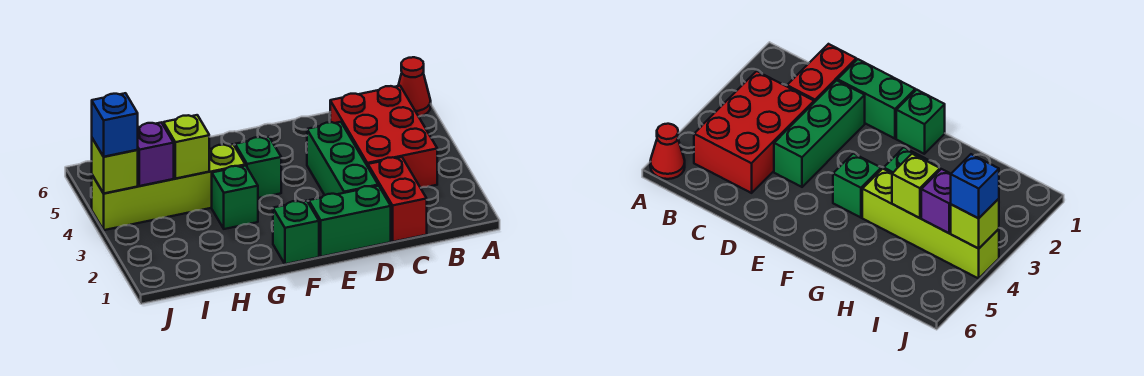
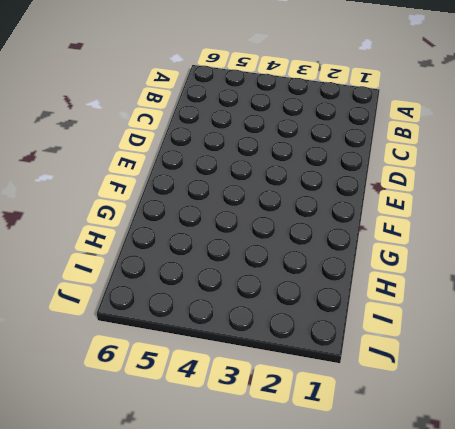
none -> red cone A6 level 1
none -> red brick B3:C5 level 1
none -> red brick C1:C2 level 1

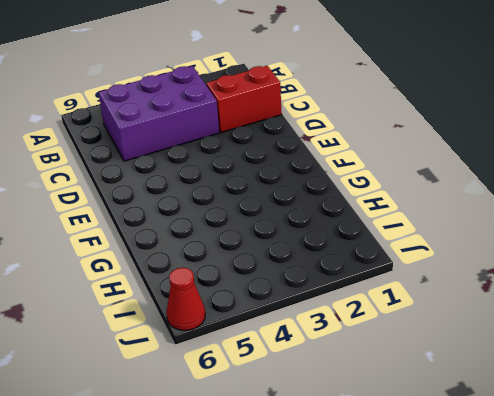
purple brick B3:C5 level 1 -> red brick B3:C5 level 1
red cone J6 level 1 -> red cone A6 level 1
none -> green brick D1:E1 level 1
none -> green brick D2:D4 level 1
none -> green brick F1 level 1

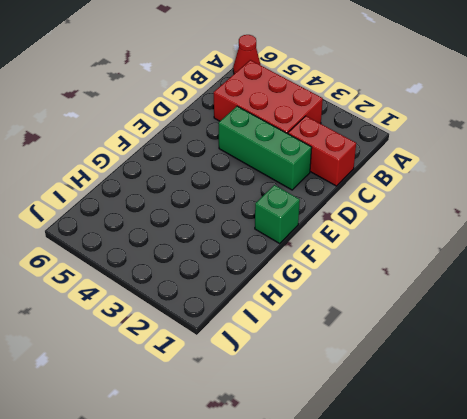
none -> green brick D1:E1 level 1
none -> green brick F4 level 1
none -> green brick G3 level 1

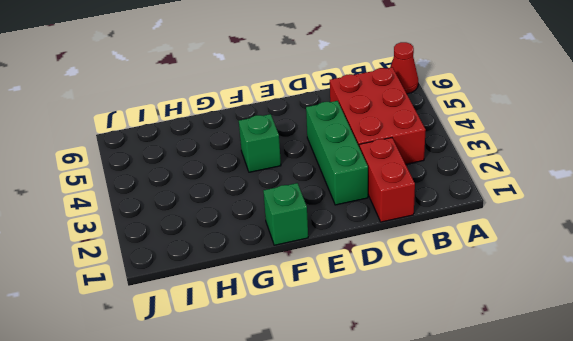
none -> green brick D1:E1 level 1
none -> green brick G3 level 1
none -> lime brick G4:J4 level 1

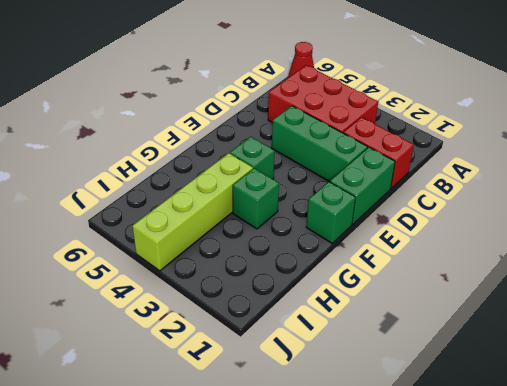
none -> lime brick H4 level 2
none -> purple brick I4 level 2
none -> lime brick J4 level 2

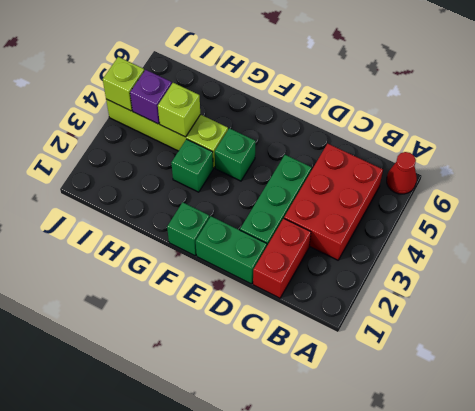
none -> blue brick J4 level 3

